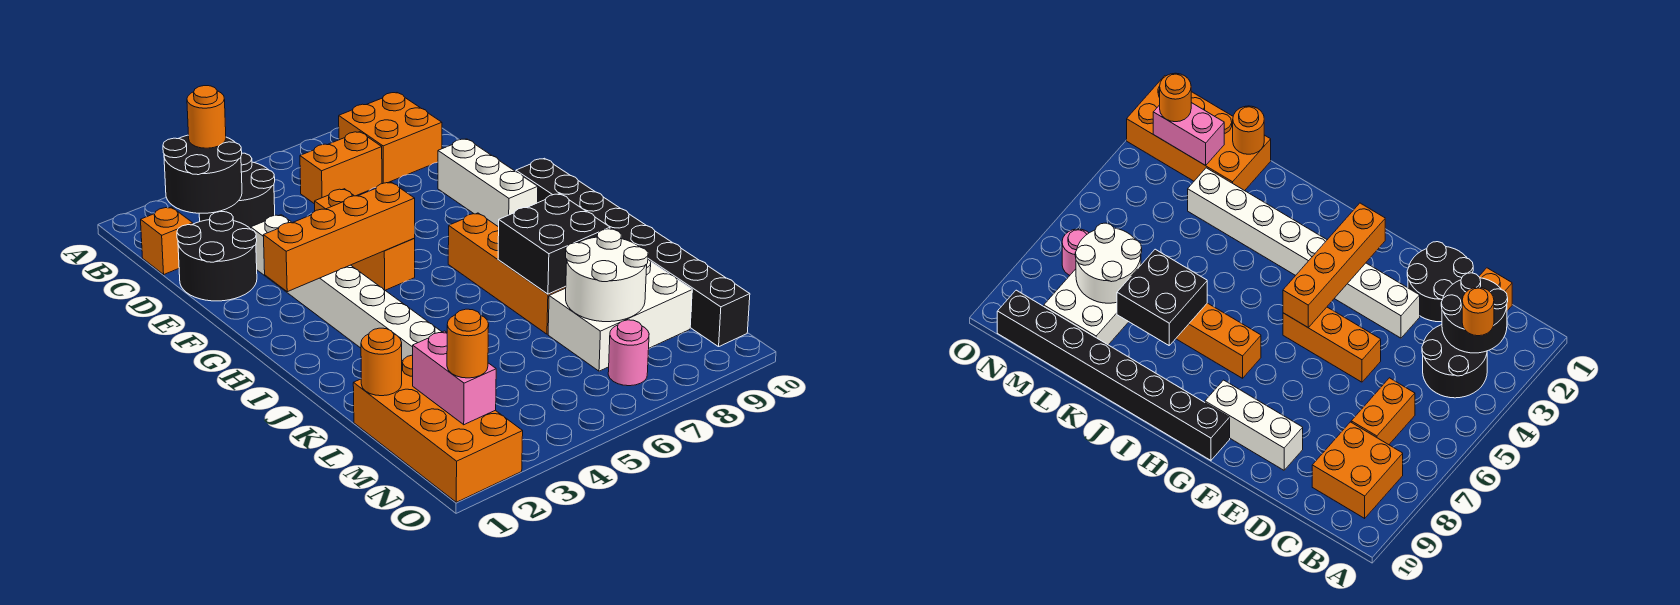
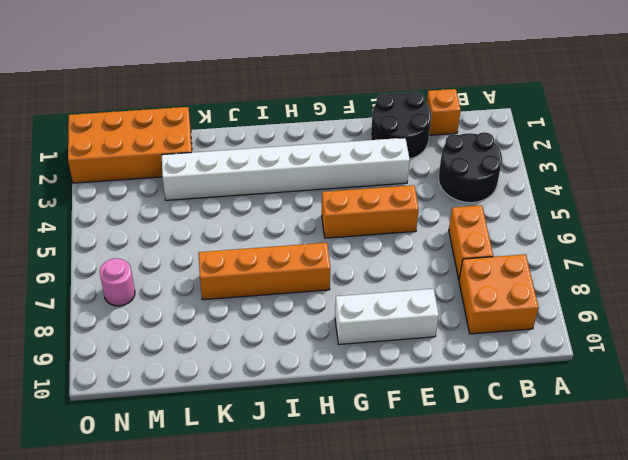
none -> black brick G10:N10 level 1
none -> white brick L7:M9 level 1
none -> black round brick B2:C3 level 2

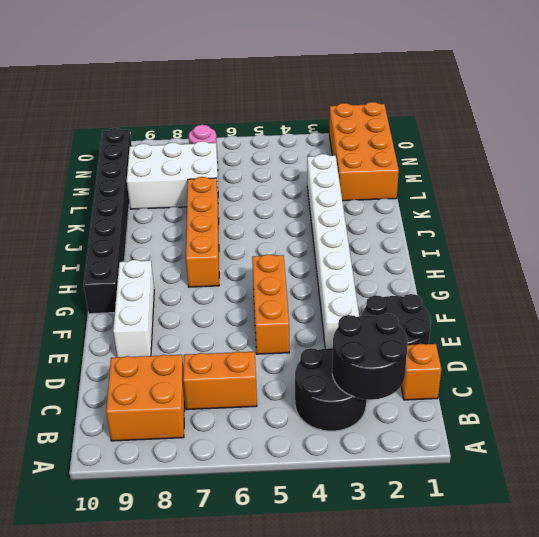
none -> orange brick G2:G5 level 2
none -> black brick J7:K8 level 2
none -> orange round brick L1 level 2

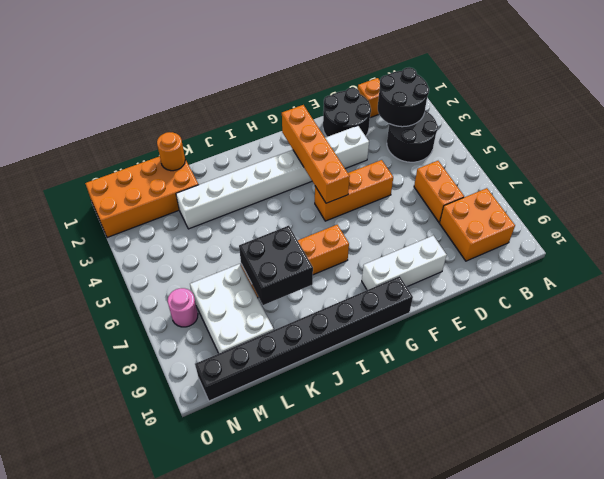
none -> white round brick L7:M8 level 2
none -> pink brick M2:N2 level 2
none -> orange round brick B3 level 3

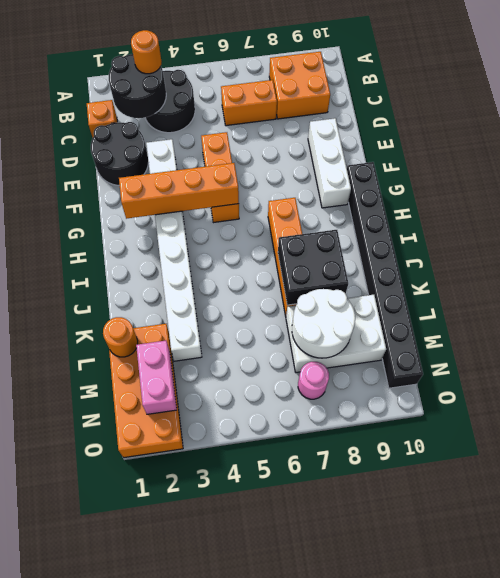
none -> orange round brick N2 level 3

